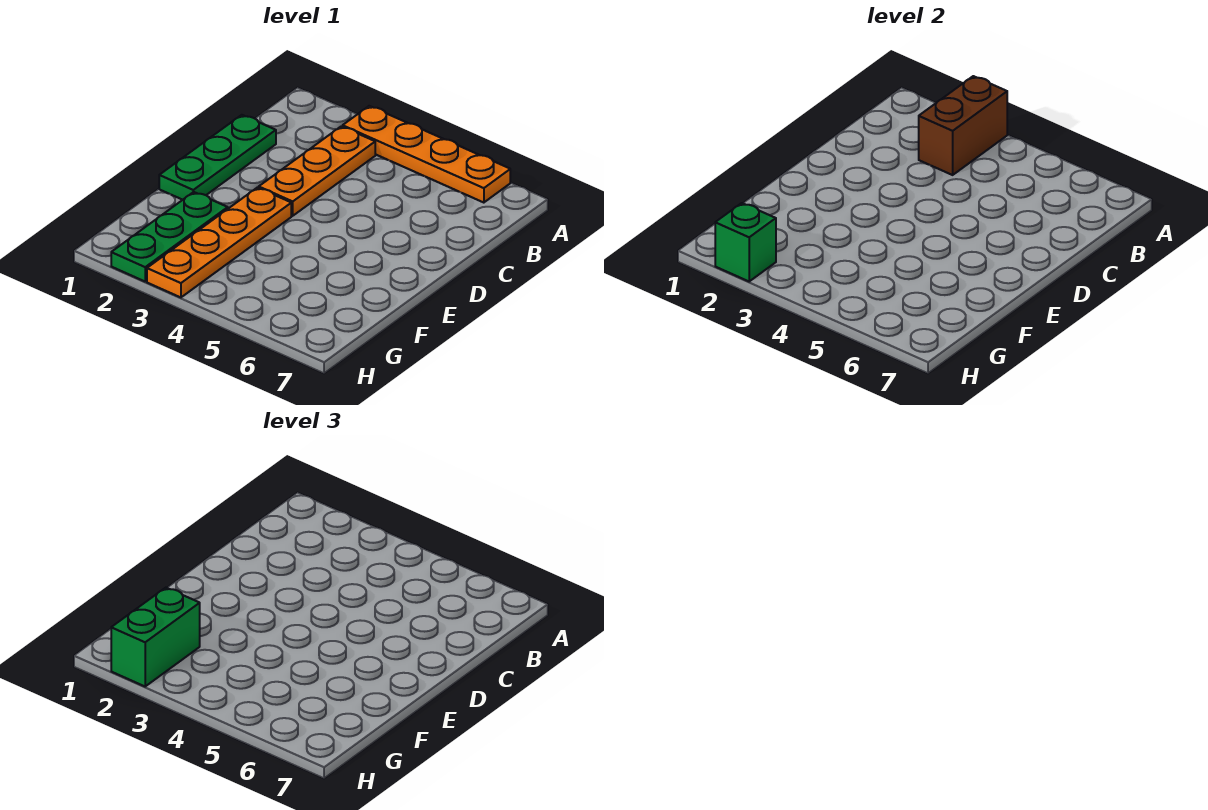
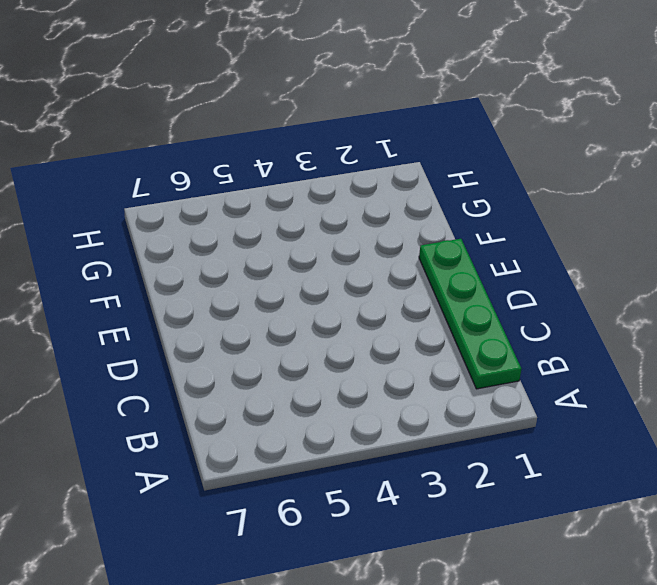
green plate B1:E1 level 1 -> green plate C1:E1 level 1
none -> orange plate A3:A6 level 1
none -> orange plate B3:D3 level 1

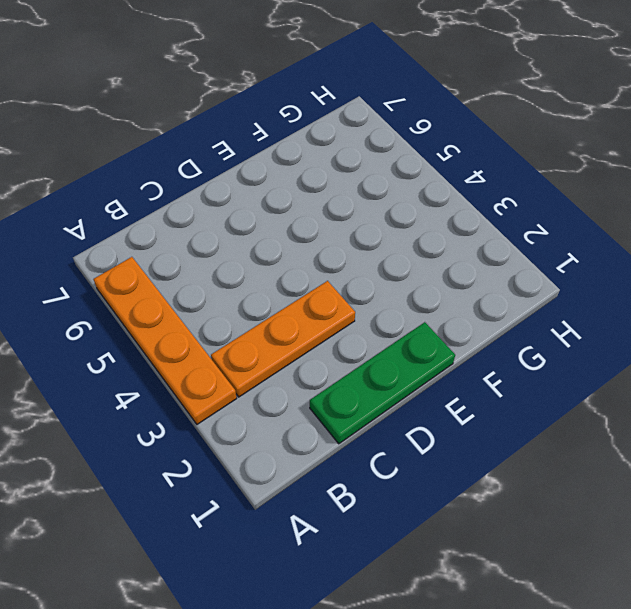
none -> orange plate E3:H3 level 1
none -> green plate F2:H2 level 1

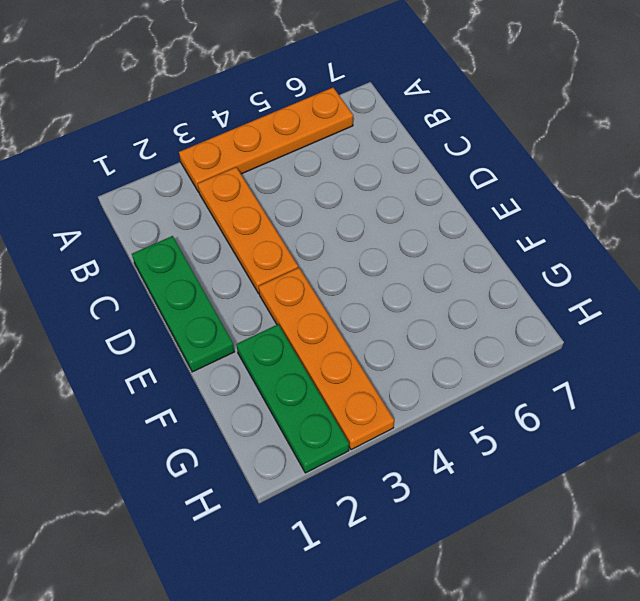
none -> brown brick A3:B3 level 2
none -> green brick H2 level 2

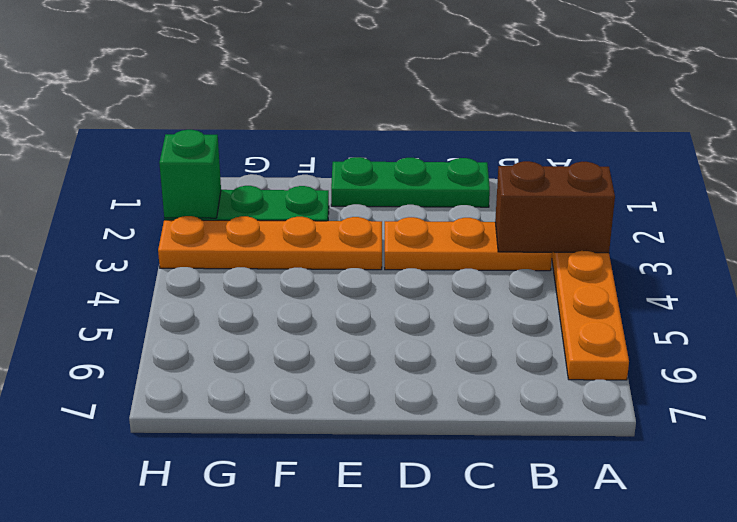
none -> green brick G2:H2 level 3

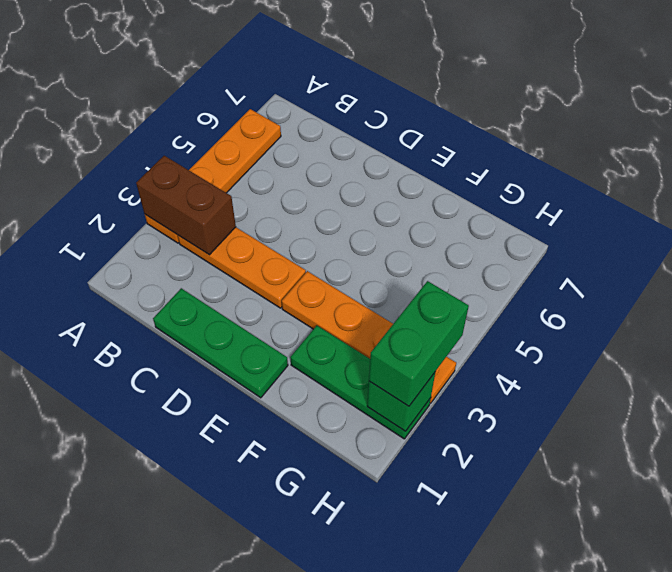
green brick H2:H3 level 3 -> green brick G2:H2 level 3

